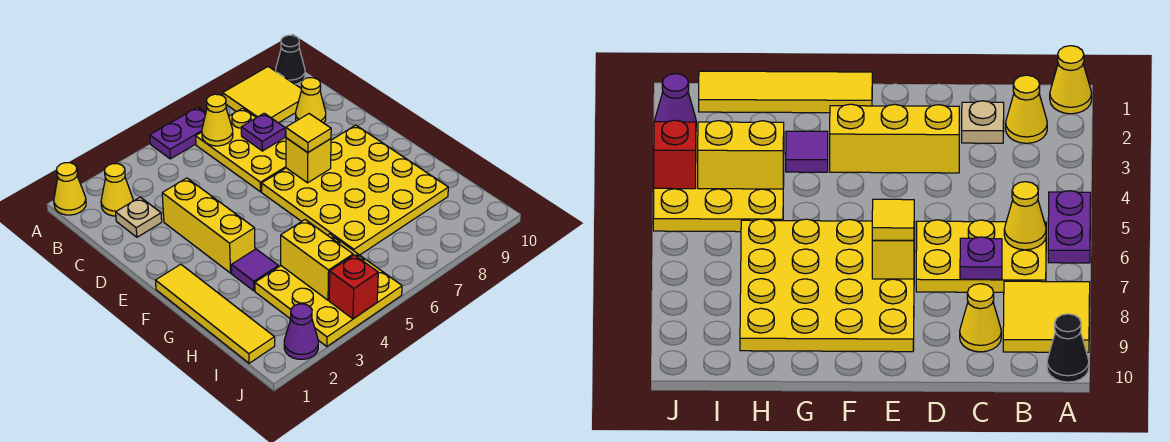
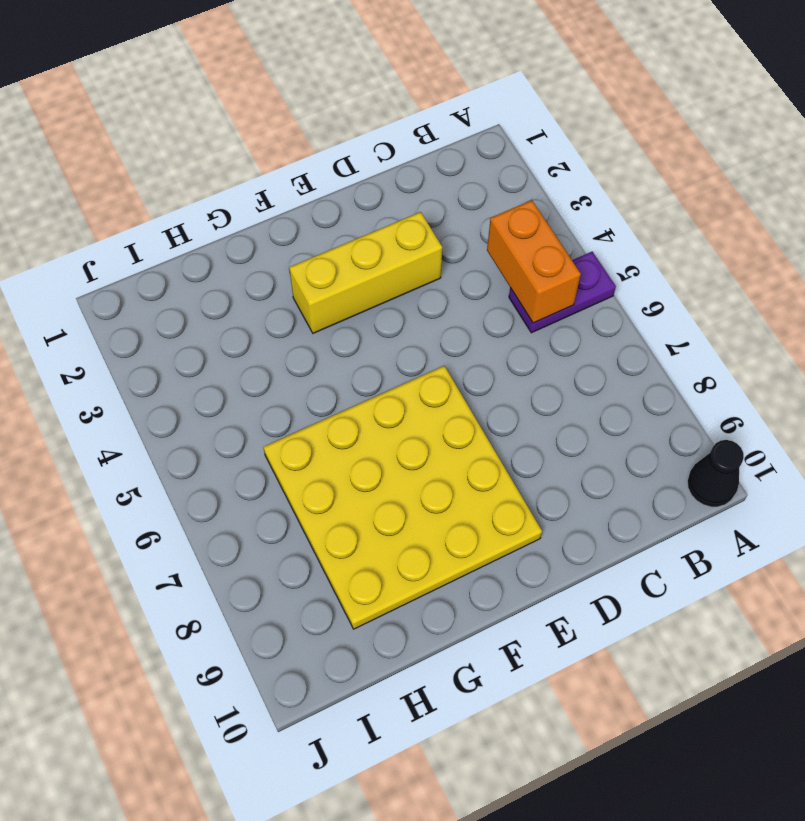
purple plate A5:B5 level 1 -> purple plate A5:A6 level 1
orange brick B4:B5 level 2 -> none
none -> yellow cone A1 level 1
none -> yellow tile A8:B9 level 1
none -> yellow cone B2 level 1

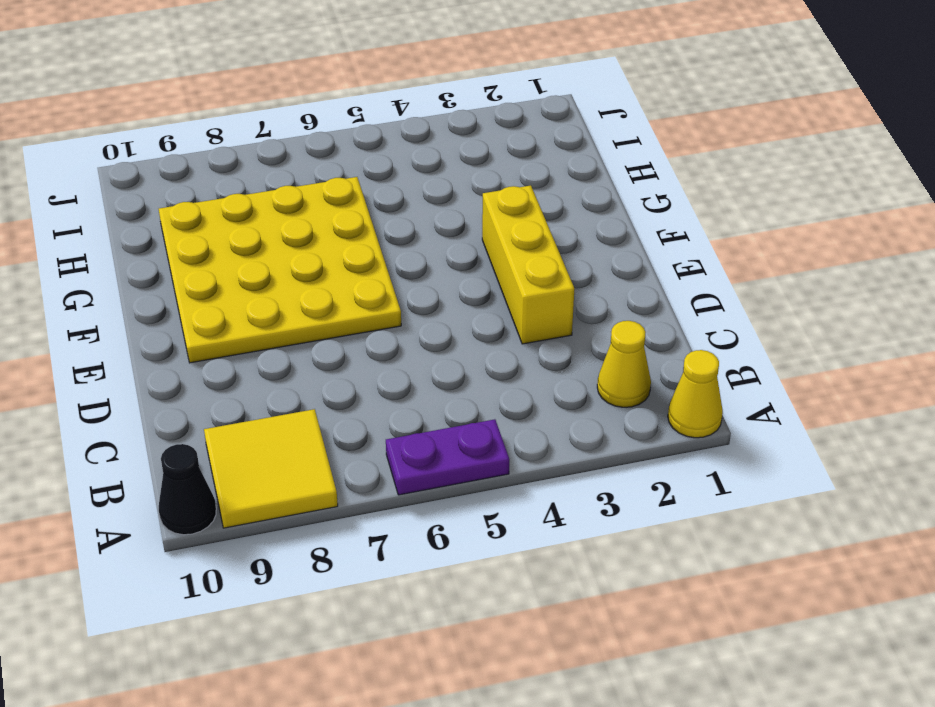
none -> yellow plate B6:D7 level 1
none -> tan plate C2 level 1
none -> yellow cone C9 level 1

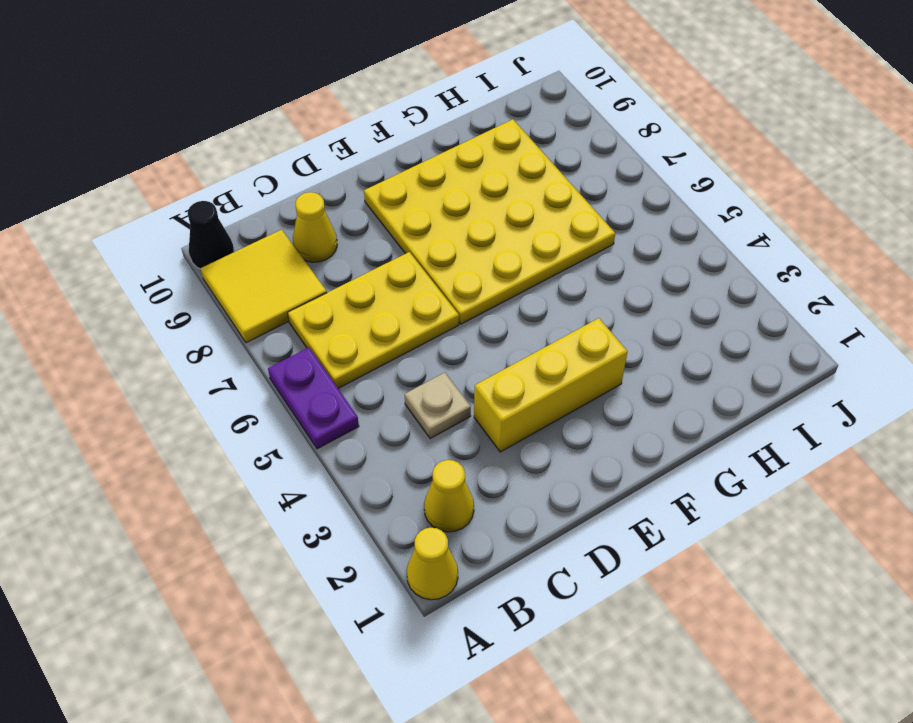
tan plate C4 level 1 -> tan plate C2 level 1
none -> yellow tile F1:I1 level 1
none -> purple tile G3 level 1
none -> yellow plate H3:J5 level 1

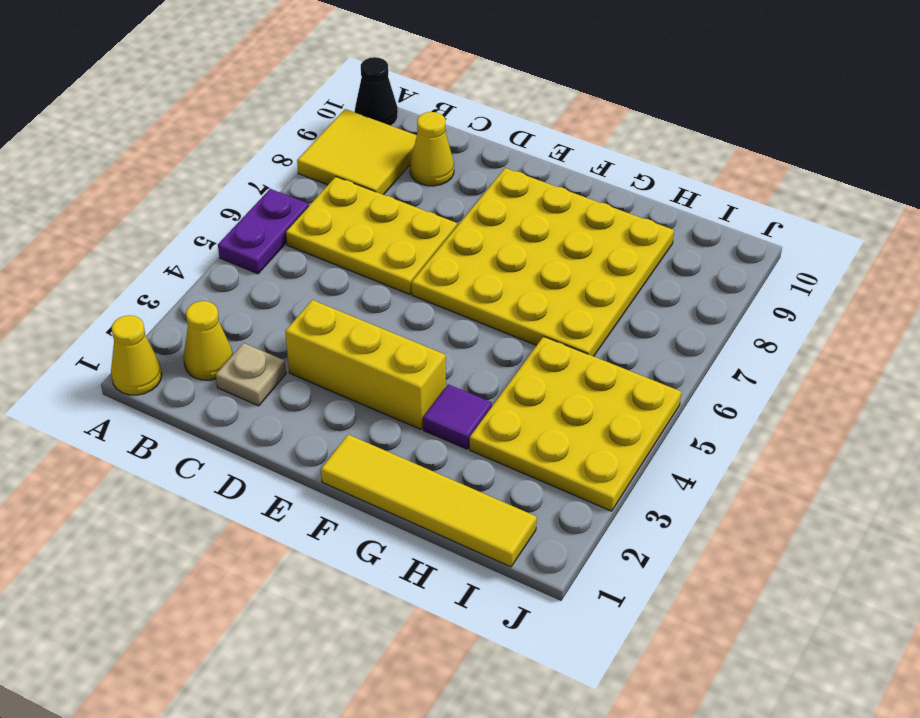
none -> purple cone J2 level 1
none -> yellow cone B6 level 2
none -> purple plate C7 level 2

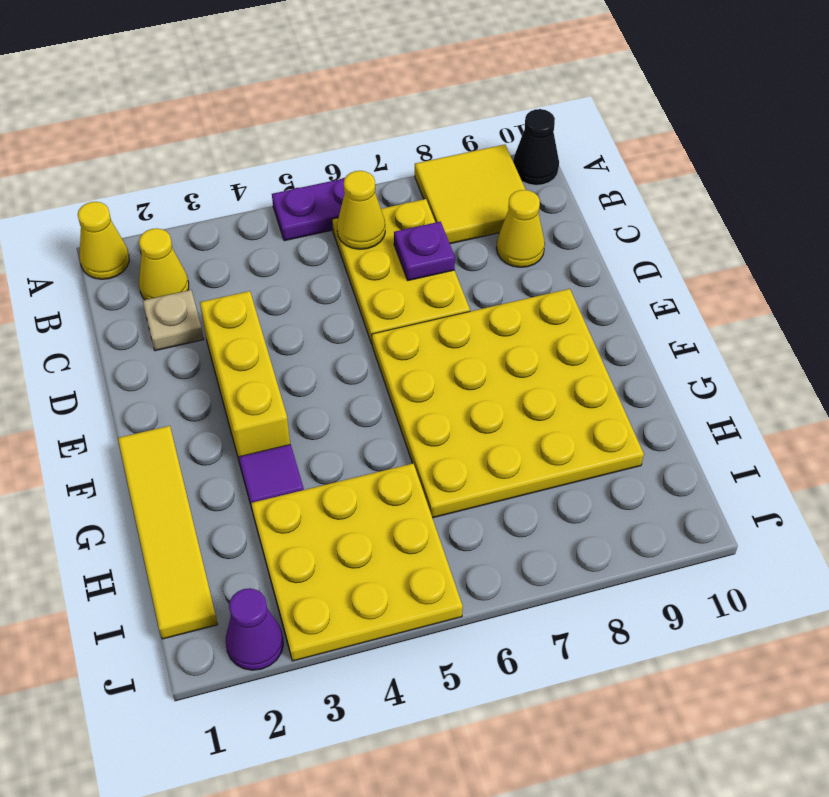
none -> yellow brick E7 level 2
none -> yellow brick H4:I4 level 2
none -> red brick J4 level 2

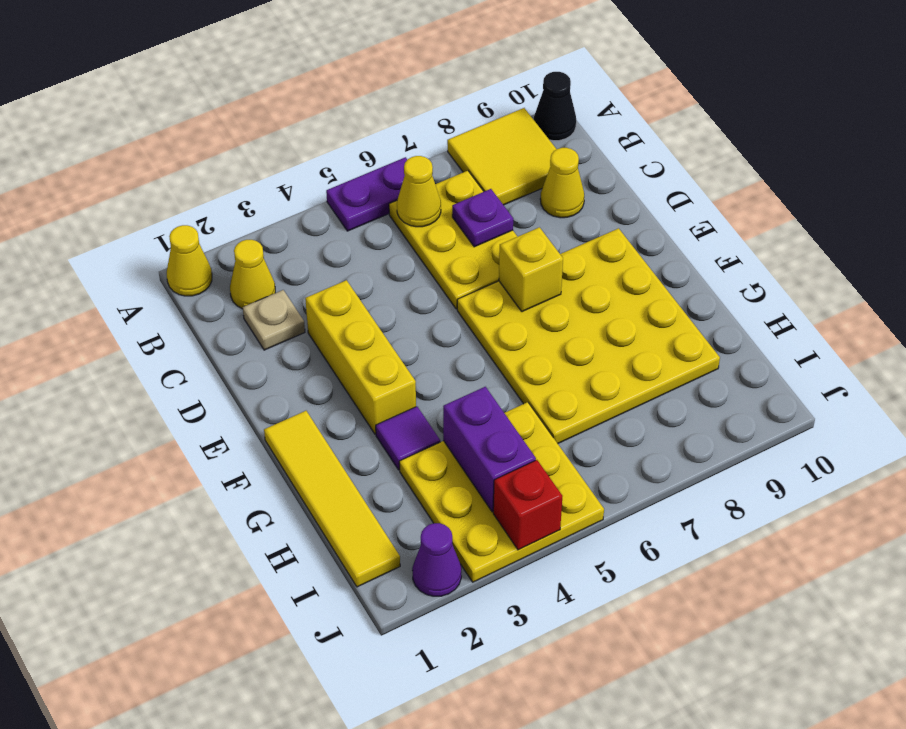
purple brick H4:I4 level 2 -> yellow brick H4:I4 level 2
none -> yellow tile E7 level 3

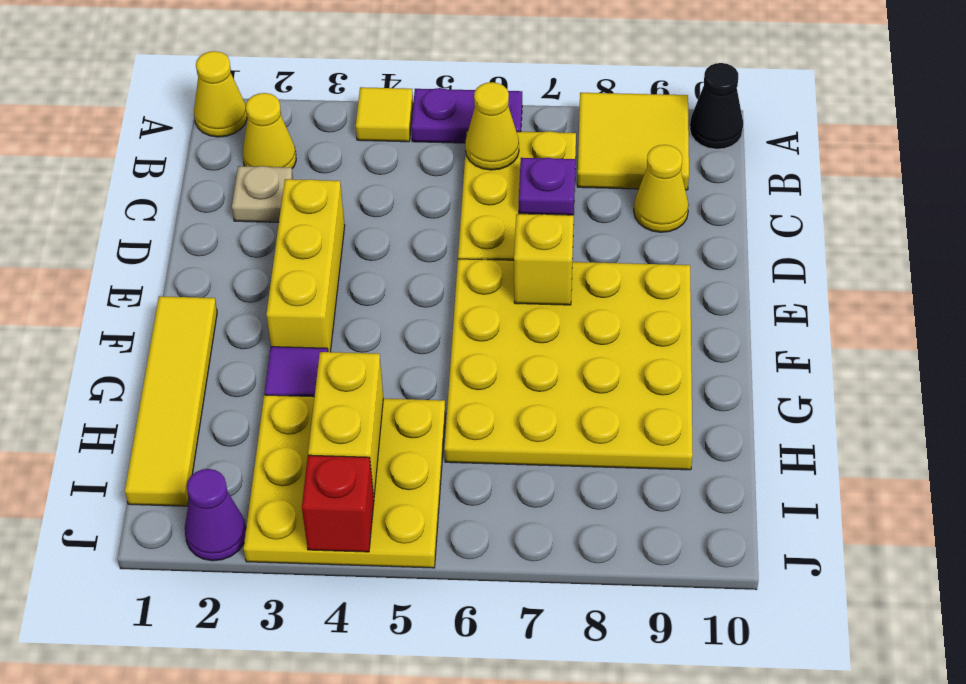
yellow tile A4 level 1 -> yellow tile E7 level 3

